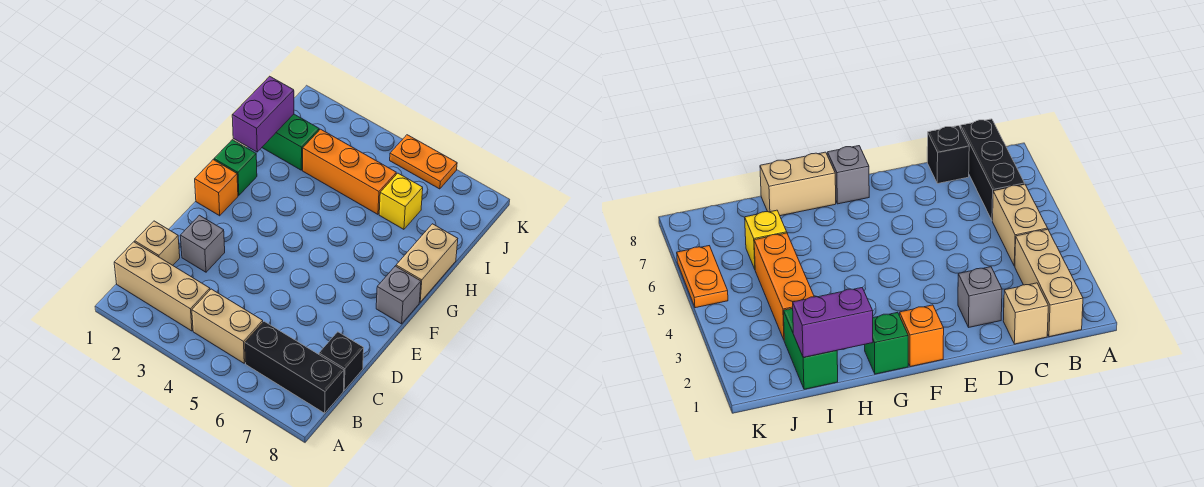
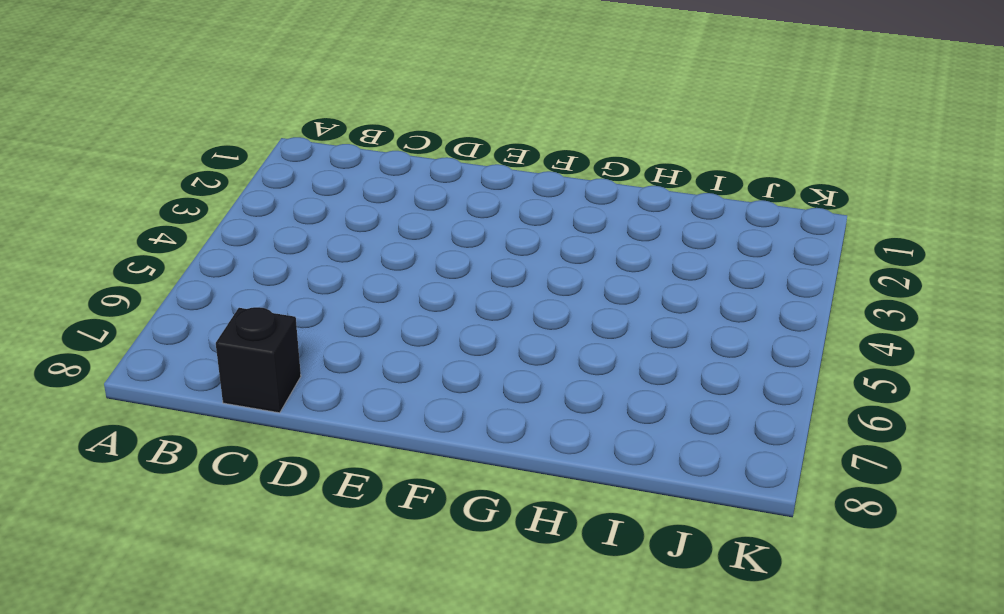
none -> tan brick B1:B3 level 1
none -> tan brick B4:B5 level 1
none -> black brick B6:B8 level 1

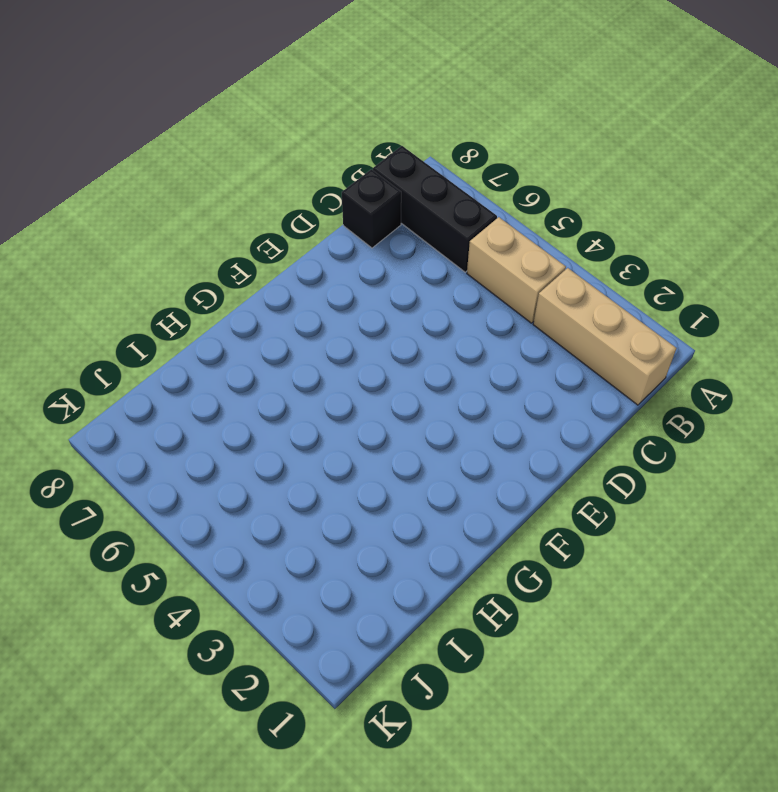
none -> tan brick C1 level 1
none -> grey brick D2 level 1
none -> orange brick F1 level 1

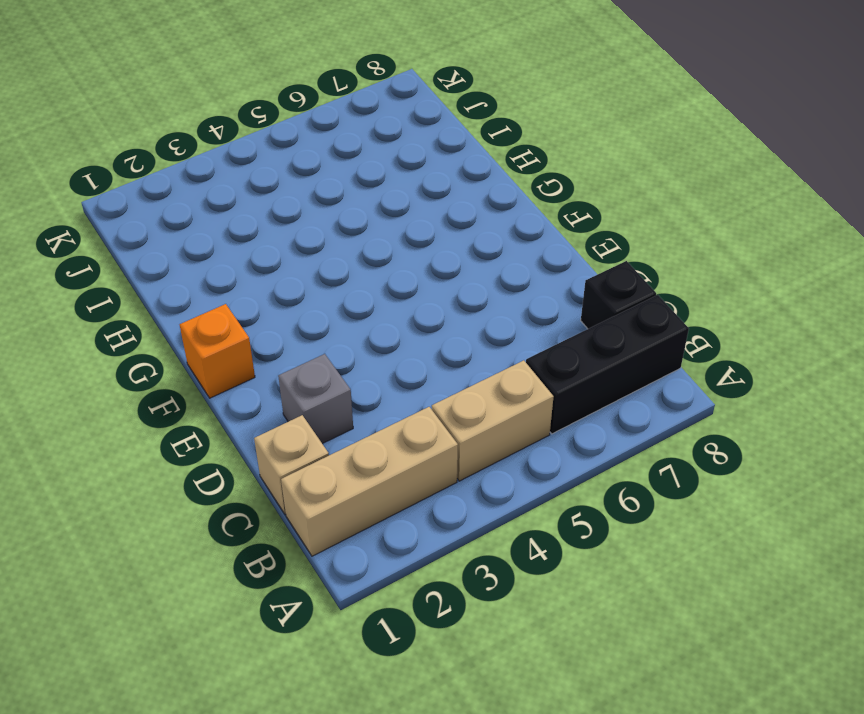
none -> grey brick F8 level 1
none -> green brick G1 level 1
none -> tan brick G8:H8 level 1

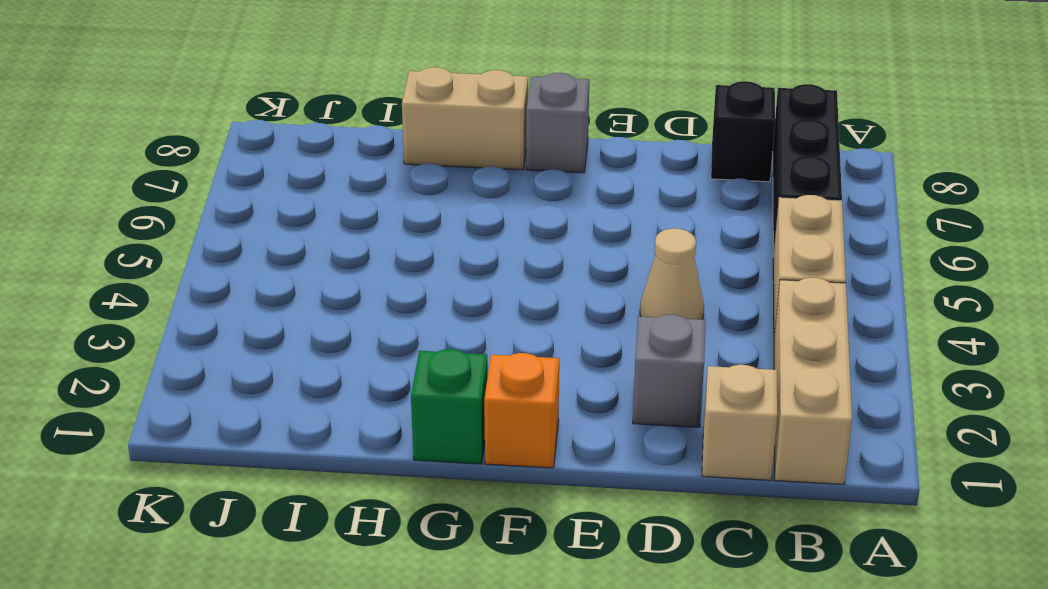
tan cone D4 level 1 -> none
none -> green brick I1:I2 level 1
none -> orange brick I3:I5 level 1
none -> yellow brick I6 level 1

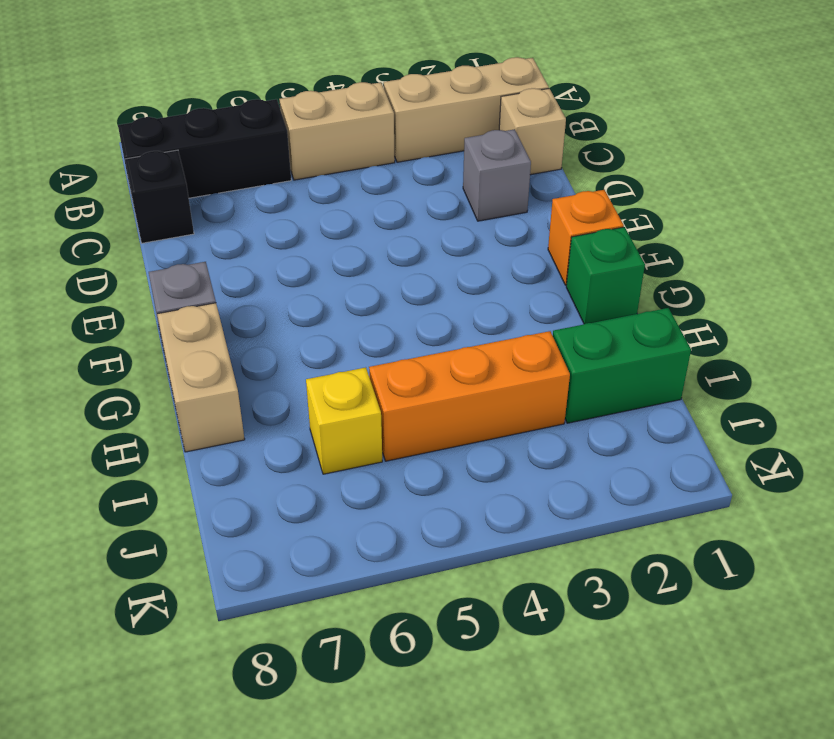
none -> orange plate K5:K6 level 1
none -> purple brick H1:I1 level 2

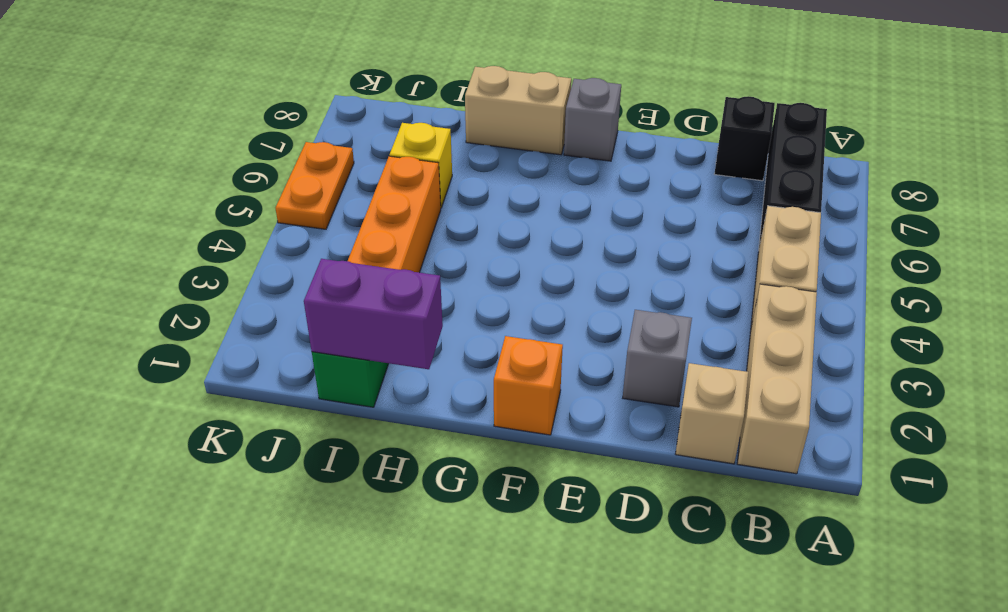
none -> green brick G1 level 1

